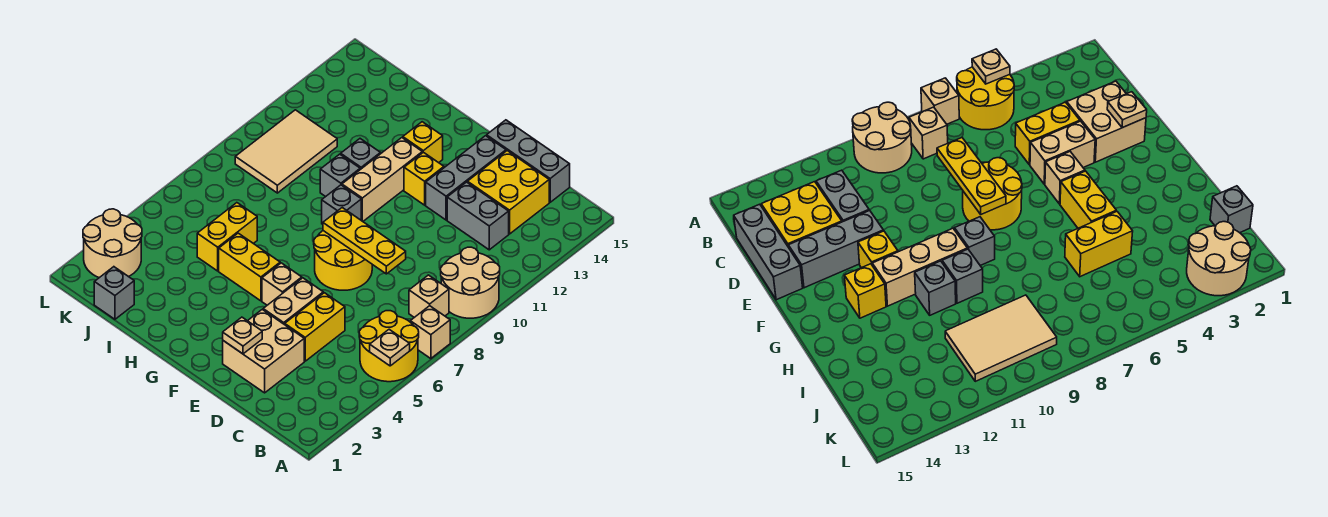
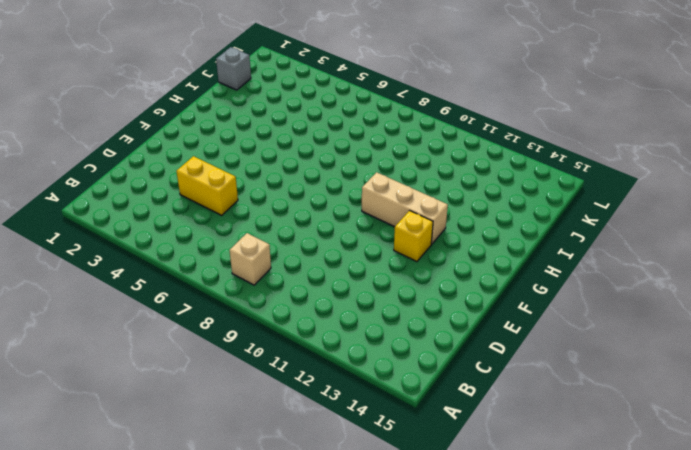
none -> yellow round brick A5:B6 level 1
none -> tan brick A7 level 1
none -> tan round brick A9:B10 level 1

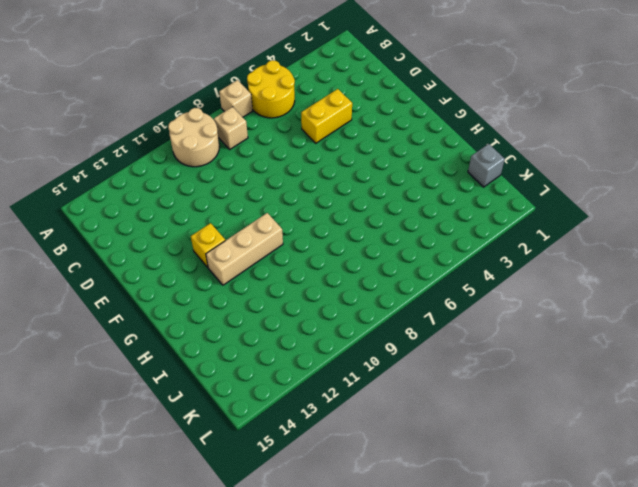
none -> grey brick C12:D12 level 1
none -> yellow brick C13:D14 level 1
none -> grey brick C15:E15 level 1

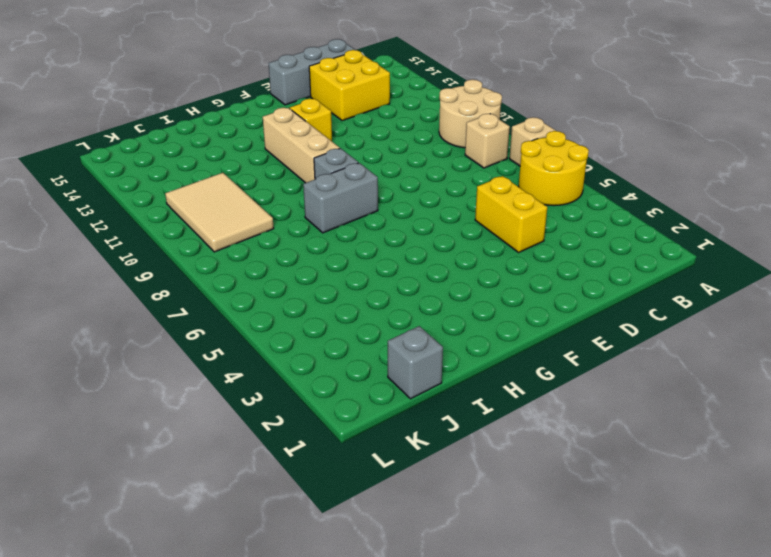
grey brick G8:H8 level 1 -> grey brick C12:D12 level 1
none -> tan brick D2:E3 level 1
none -> tan brick E4:E5 level 1
none -> yellow round brick E7:F8 level 1

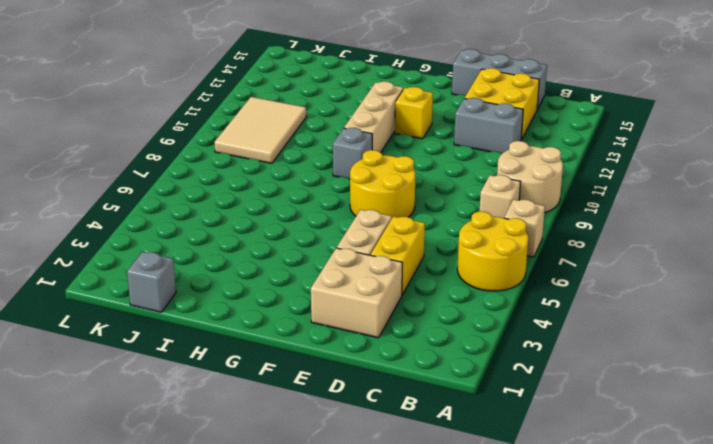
none -> grey brick E12:E14 level 1
none -> tan brick F5 level 1
none -> yellow brick G5:H5 level 1

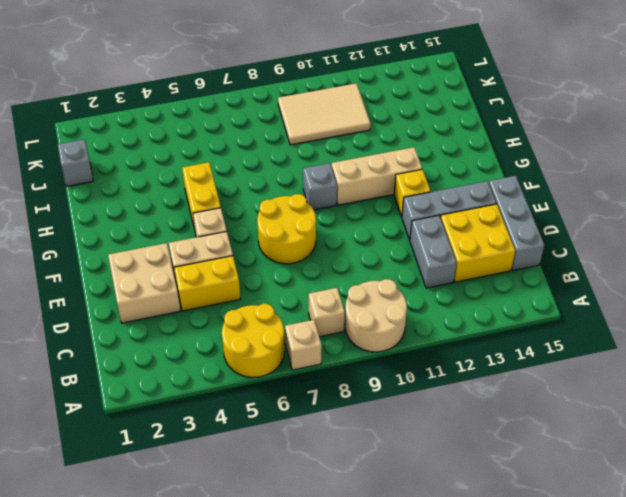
none -> yellow brick G13 level 1
none -> grey brick H10 level 1
none -> grey brick H11 level 1

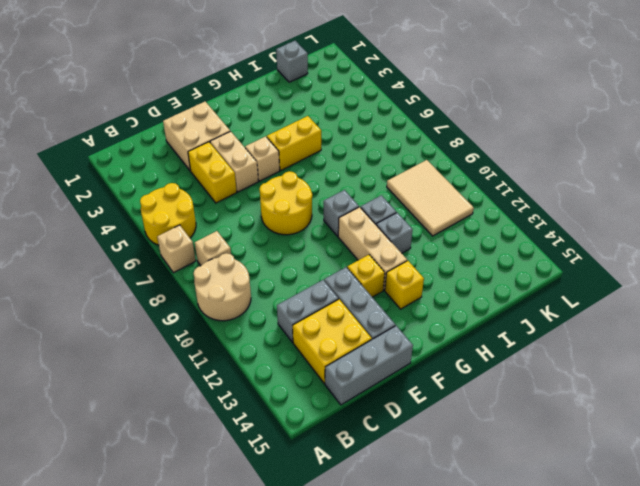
none -> yellow brick I5:I6 level 1
none -> tan round brick K2:L3 level 1
none -> tan plate A5 level 2

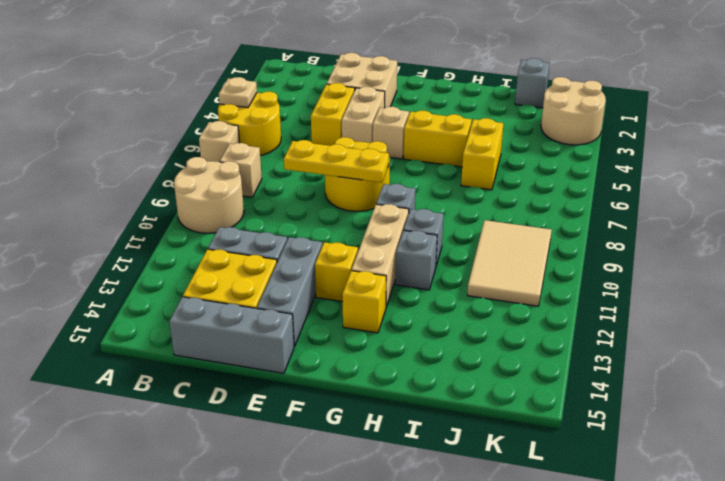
none -> tan plate E2 level 2

